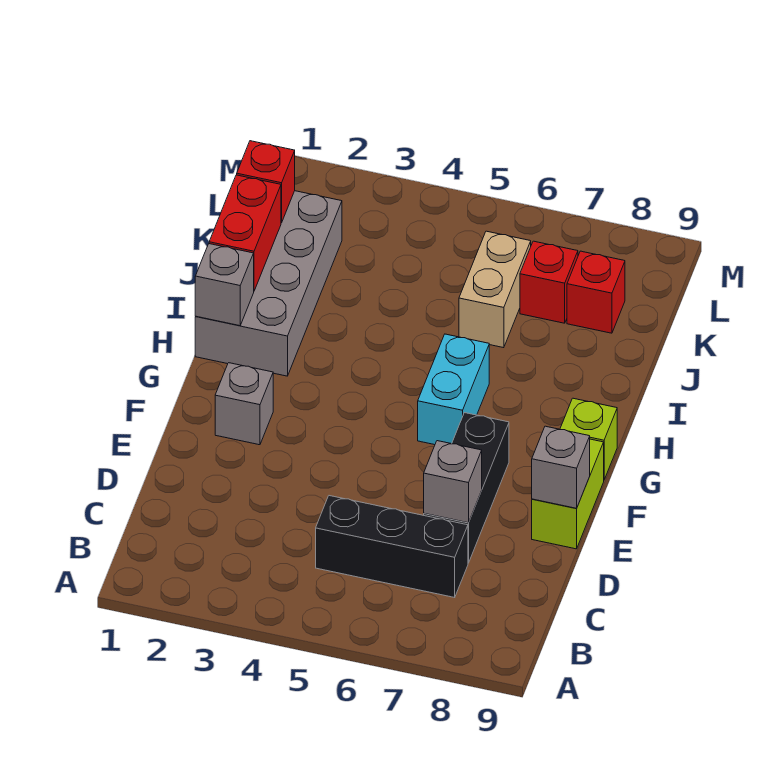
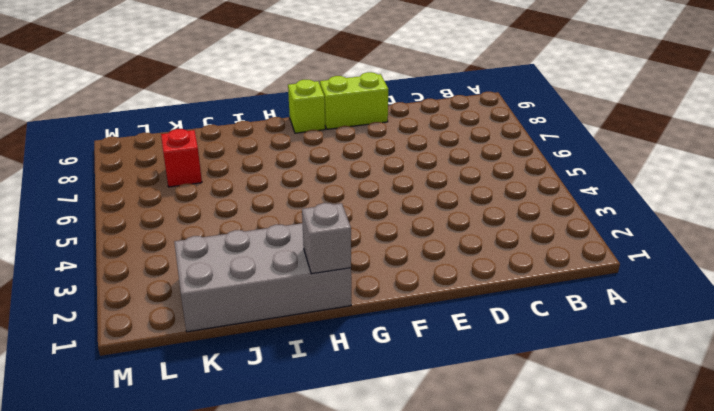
none -> black brick C5:C7 level 1
none -> black brick D7:F7 level 1
none -> grey brick F2 level 1

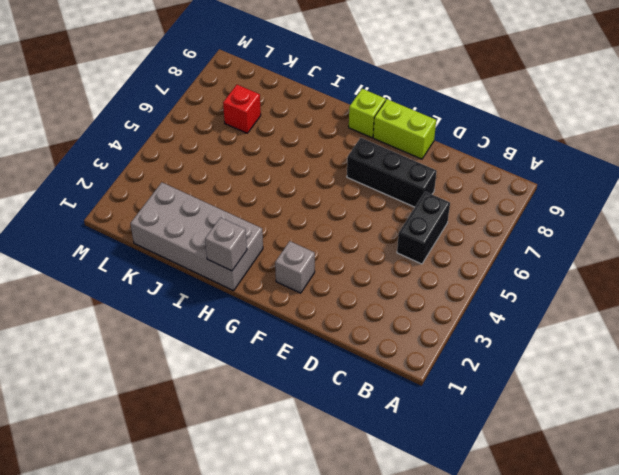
black brick C5:C6 level 1 -> black brick C5:C7 level 1
none -> cyan brick G6:H6 level 1
none -> tan brick J6:K6 level 1
none -> red brick K8 level 1

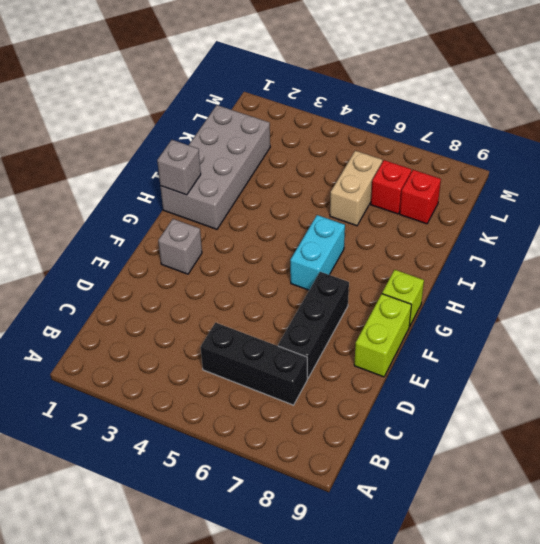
none -> grey brick D7 level 2
none -> grey brick E9 level 2
none -> red brick I1:J1 level 2

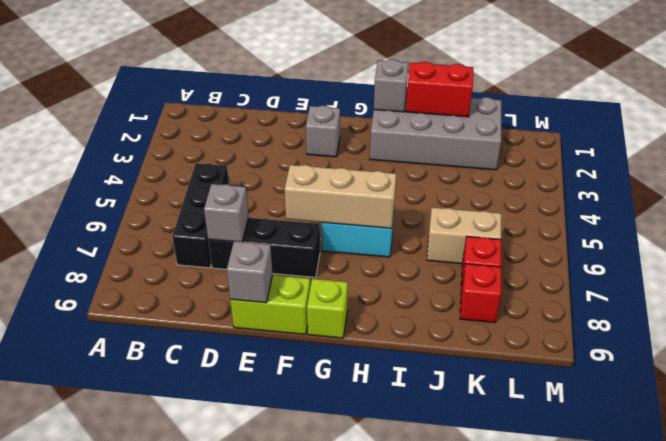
tan brick F6:H6 level 2 -> none
none -> red brick K1 level 2

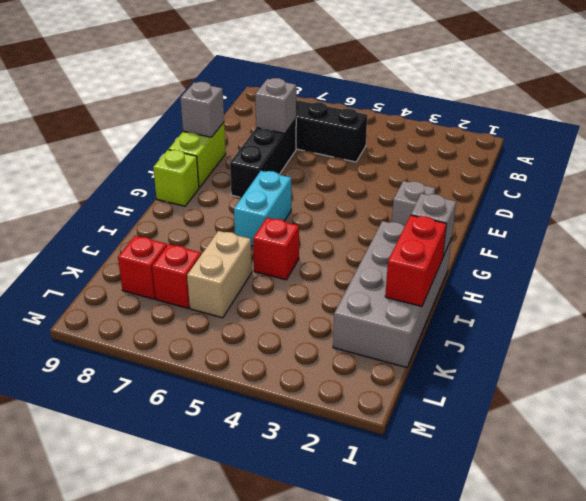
red brick I5 level 1 -> red brick K1 level 2

